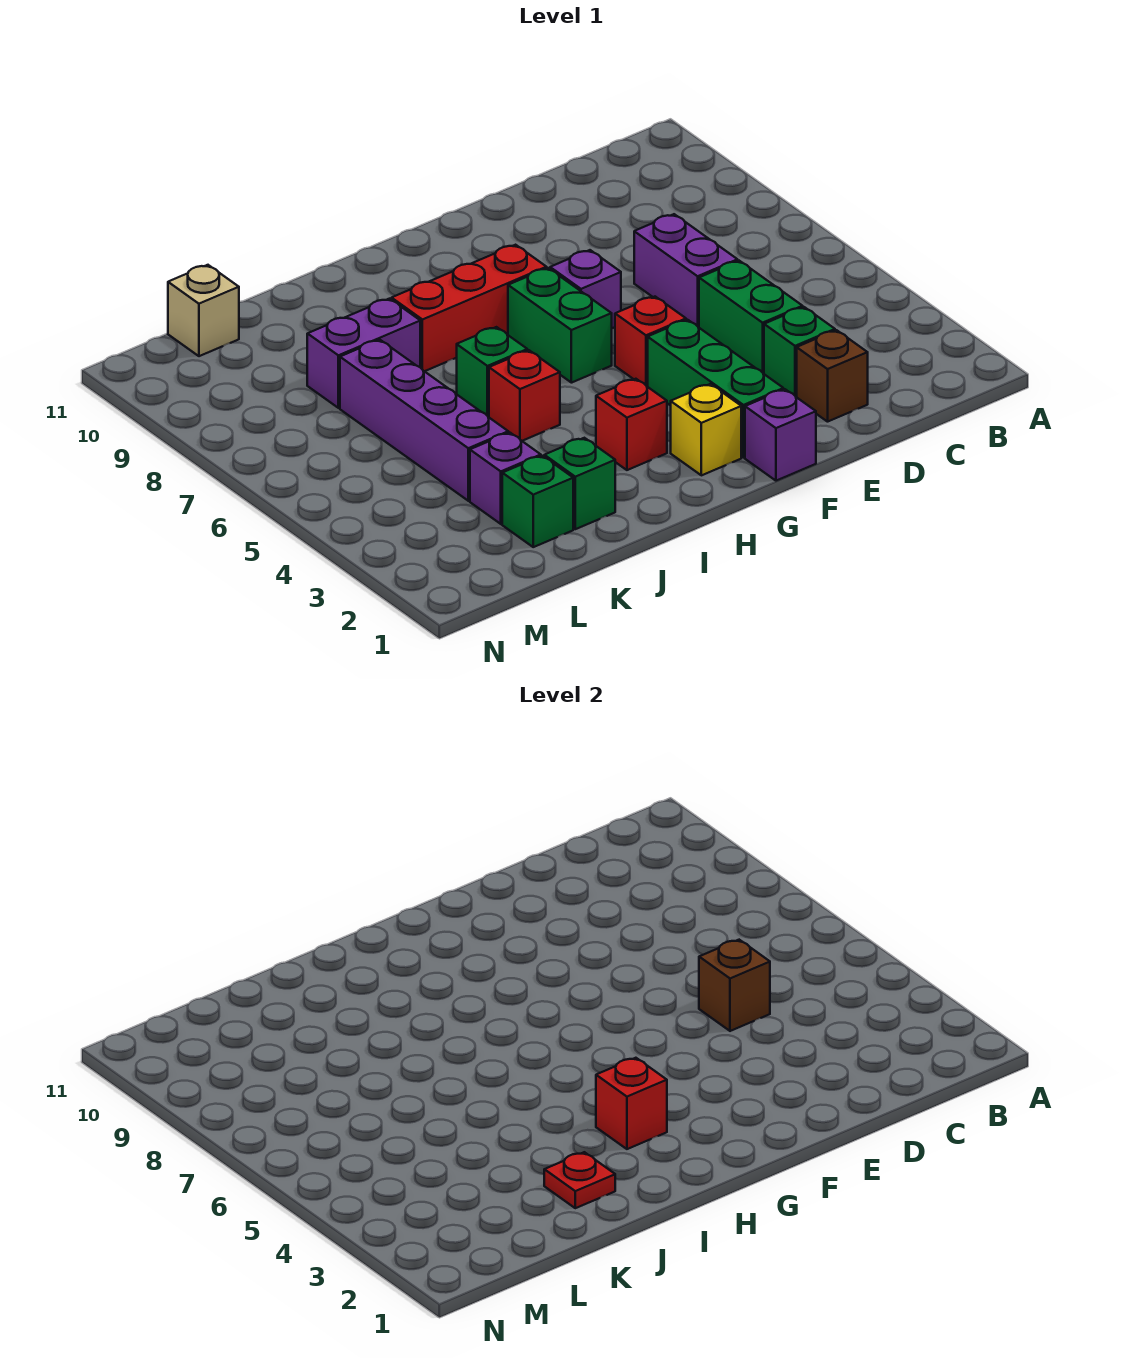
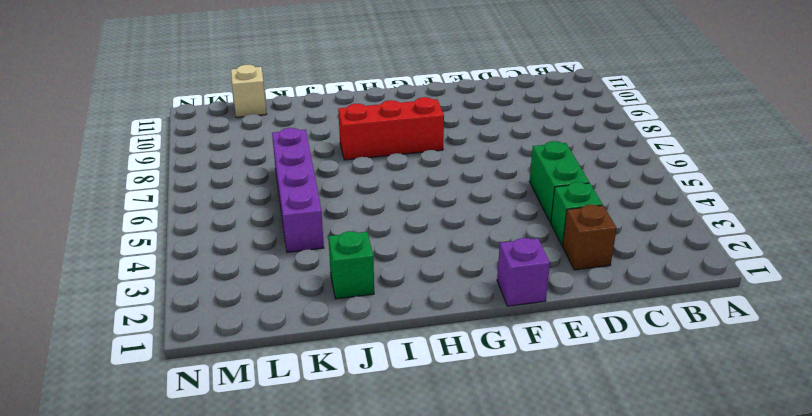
none -> purple brick D6:D7 level 1
none -> green brick F2:F4 level 1
none -> red brick F5 level 1

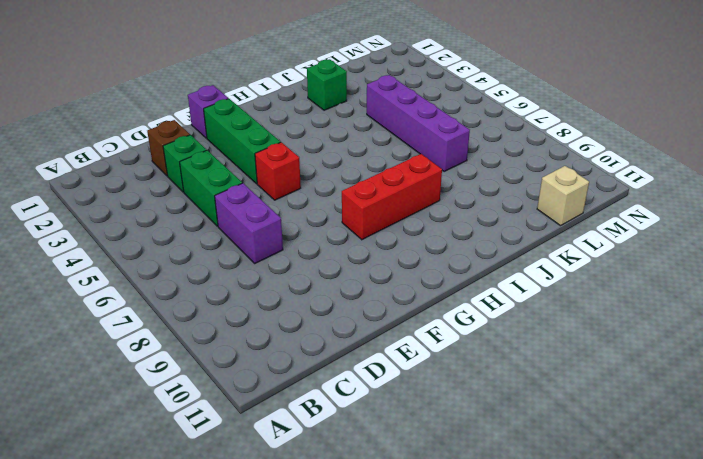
none -> purple brick F7 level 1
none -> yellow brick G2 level 1
none -> green brick G6:G7 level 1

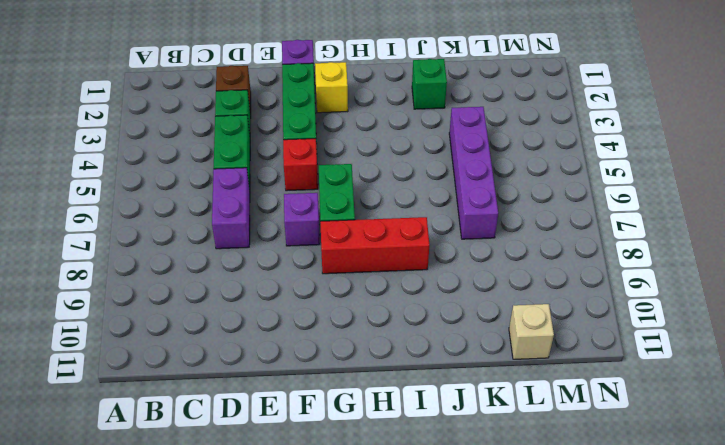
none -> red brick H3 level 1
none -> red brick I5 level 1
none -> green brick I6 level 1

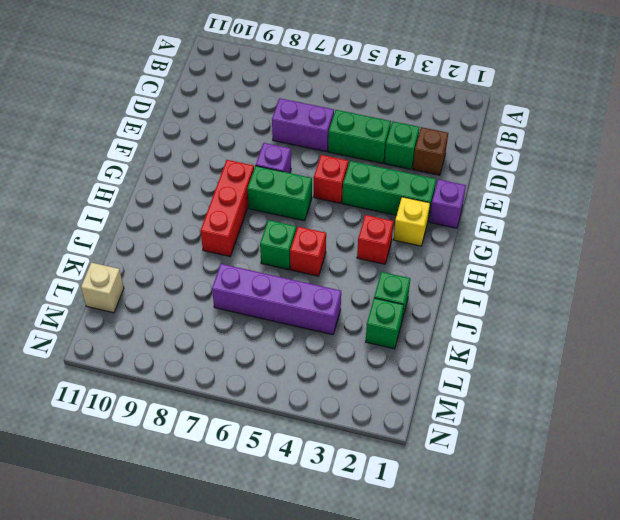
none -> purple brick J8:K8 level 1
none -> purple brick K3 level 1
none -> brown brick D5 level 2

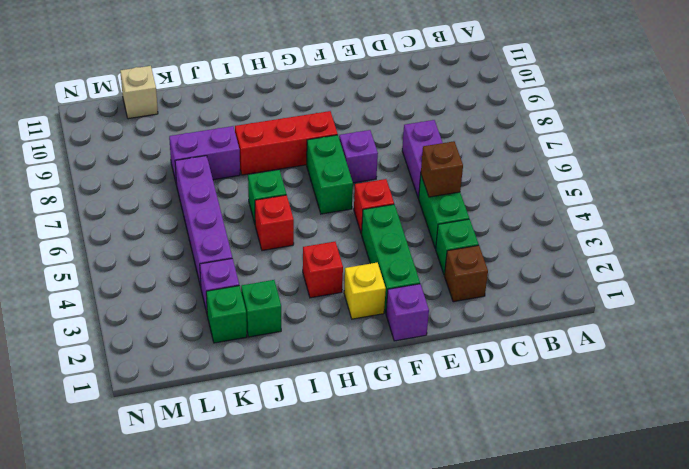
none -> red brick H3 level 2
none -> red plate J2 level 2

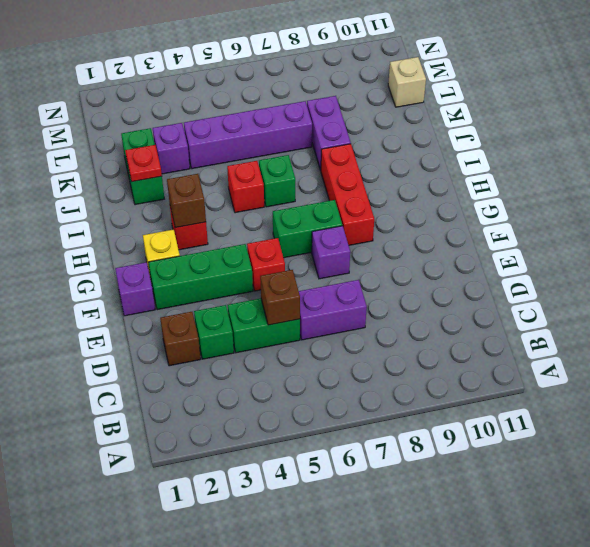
brown brick H3 level 2 -> red brick H3 level 2

